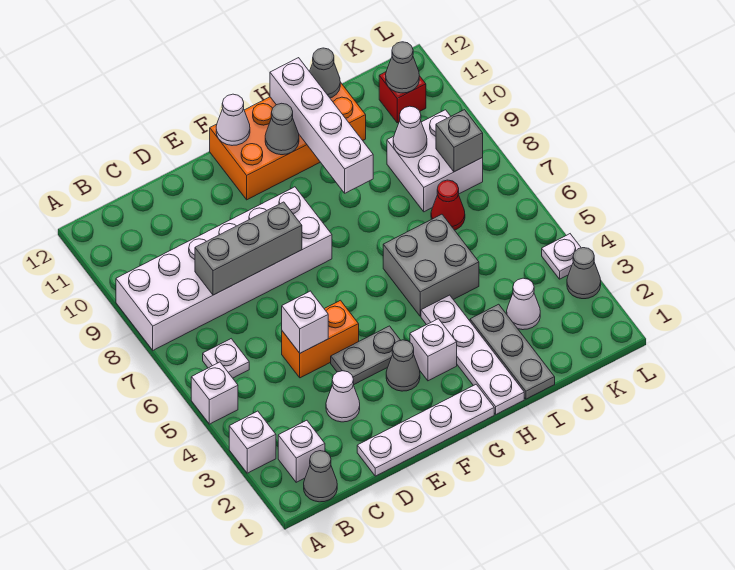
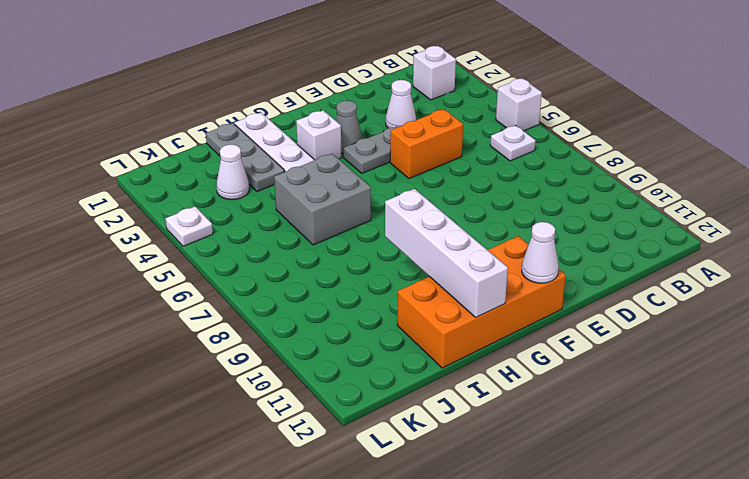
none -> white brick A3 level 1
none -> white brick A8:F9 level 1
none -> grey cone B1 level 1
none -> white plate D1:G1 level 1

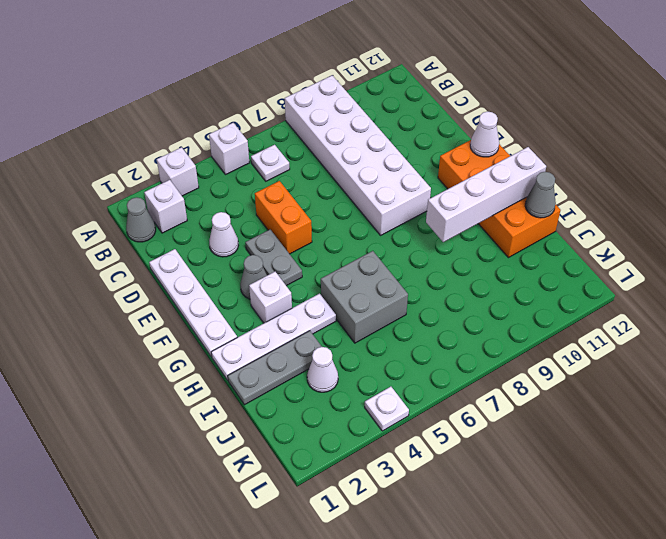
none -> red cone J7 level 1
none -> white brick J8:K9 level 1
none -> red brick K11 level 1
none -> grey cone L3 level 1

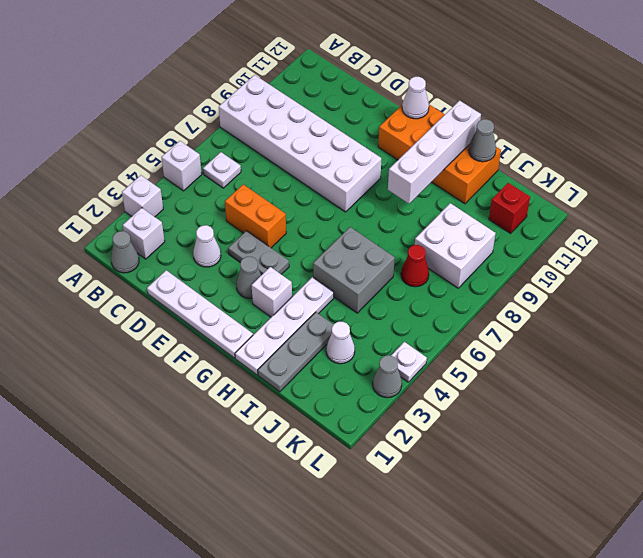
none -> grey brick C8:E8 level 2
none -> white brick D5 level 2
none -> grey cone G11 level 2
none -> white cone J9 level 2

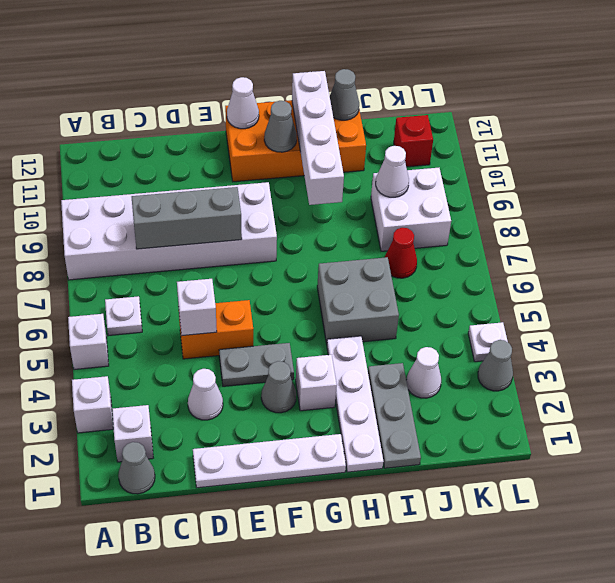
none -> grey brick K8 level 2
none -> grey cone K11 level 2

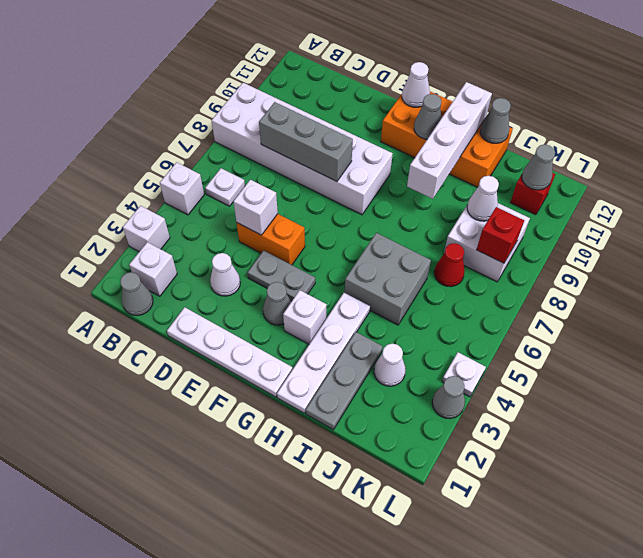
red brick K8 level 2 -> grey brick K8 level 2

